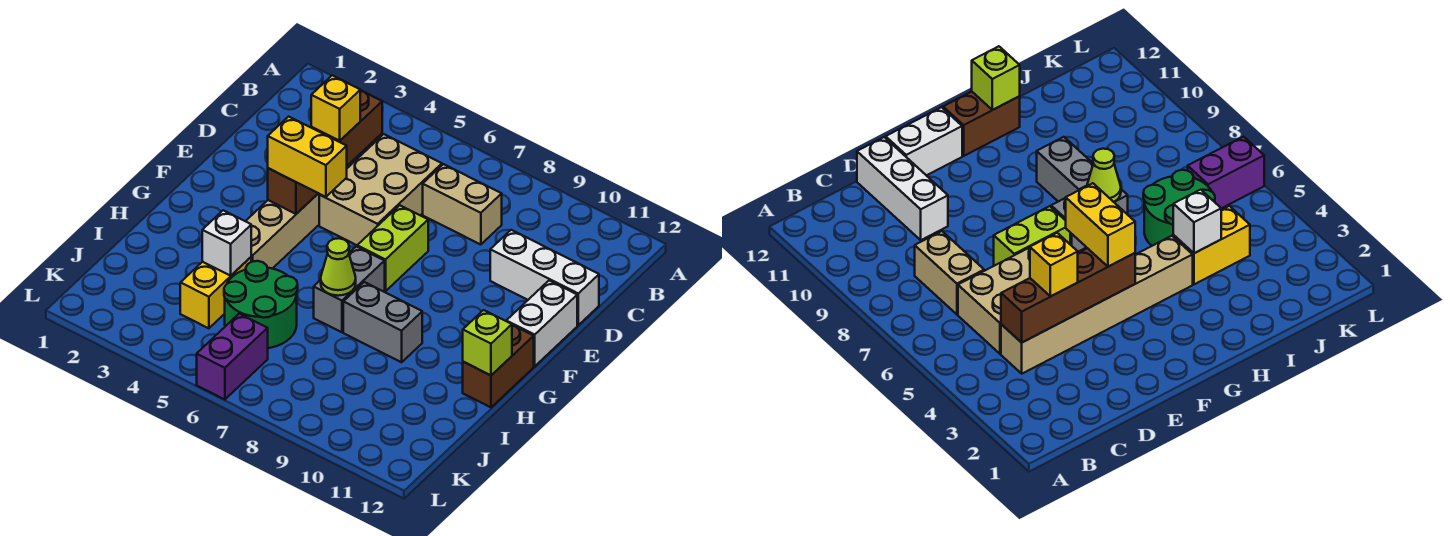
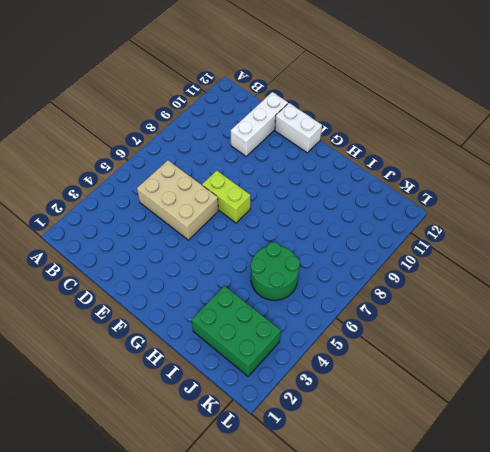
green brick I2:K3 level 1 -> none
none -> tan brick C4:H4 level 1
none -> tan brick C7:C8 level 1
none -> grey brick G7:H7 level 1

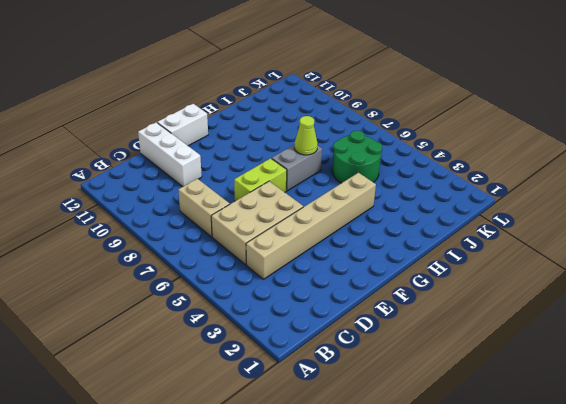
none -> brown brick G12:H12 level 1
none -> grey brick H8:H9 level 1
none -> yellow brick I4:J4 level 1

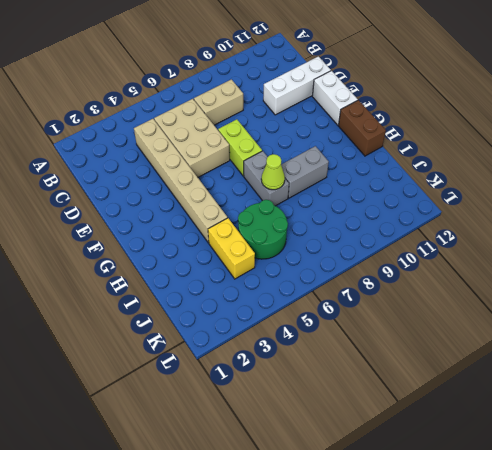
none -> purple brick K6:L6 level 1
none -> brown brick C4:F4 level 2
none -> lime brick H12 level 2

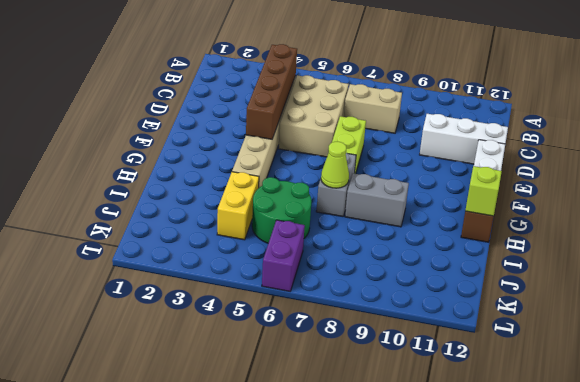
none -> white brick I4 level 2
none -> yellow brick D4 level 3
none -> yellow brick F4:F5 level 3

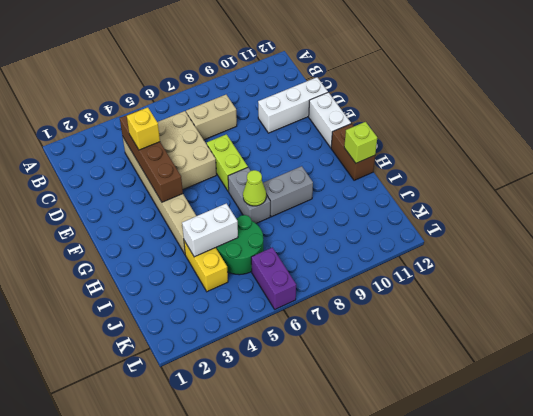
white brick I4:I5 level 2 -> white brick I4 level 2
none -> yellow brick F4:F5 level 3

